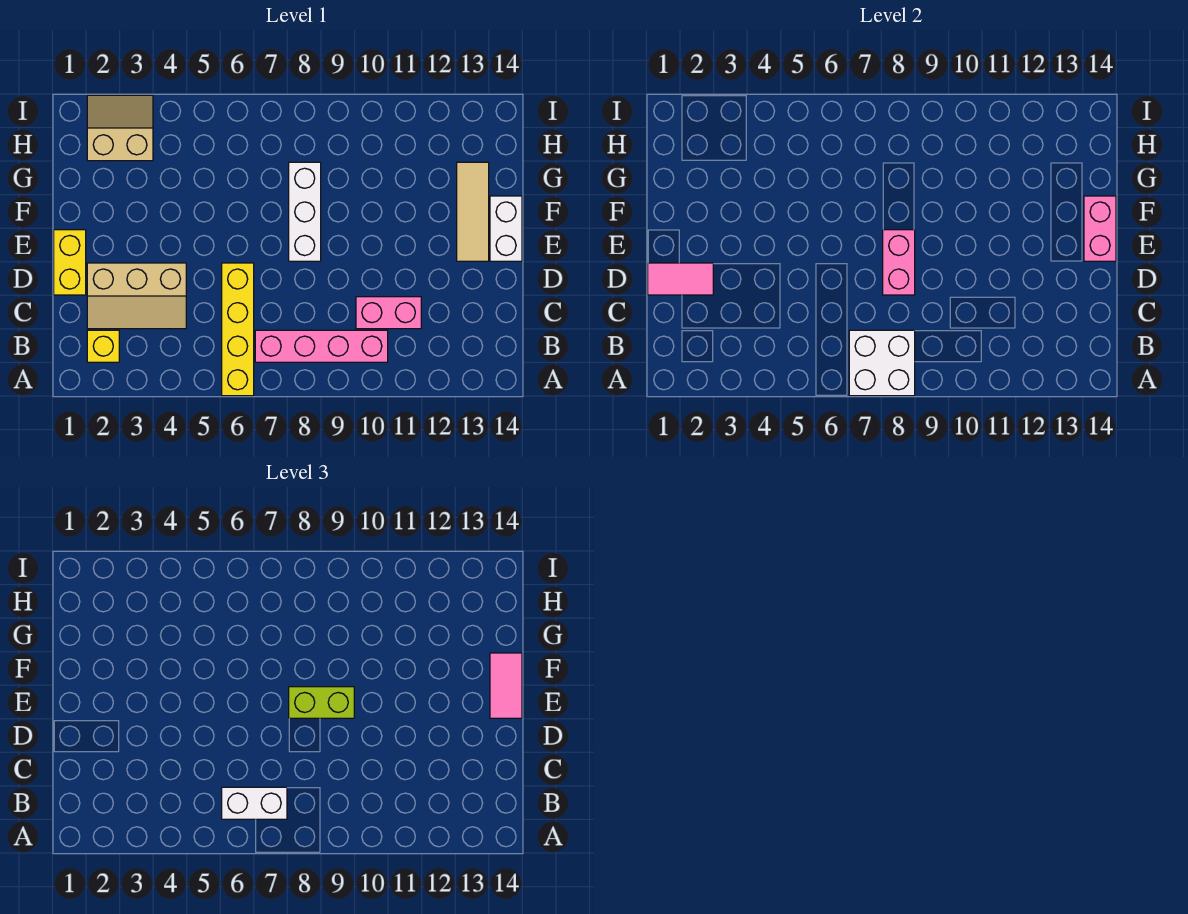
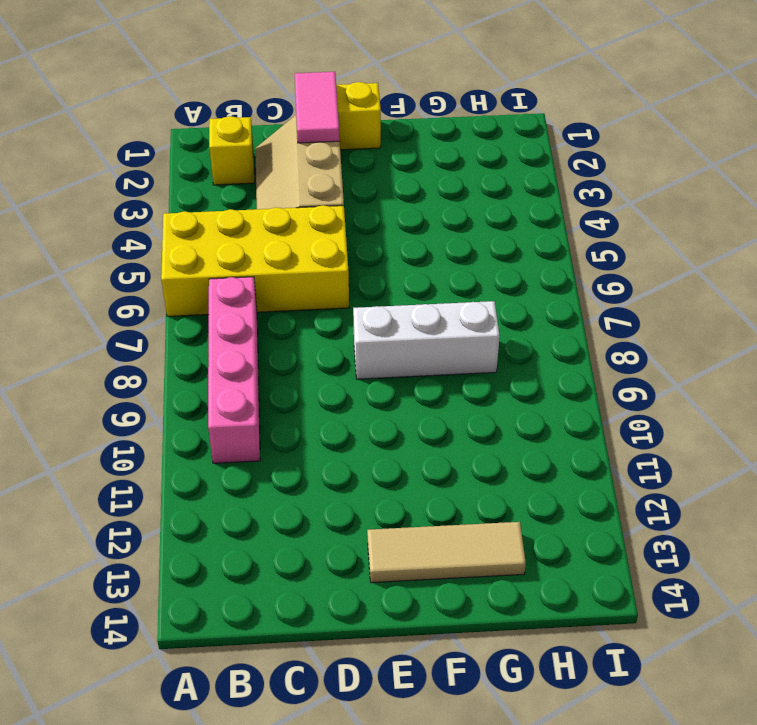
yellow brick A5:D6 level 1 -> yellow brick A6:D6 level 1
none -> pink brick C10:C11 level 1
none -> white brick E14:F14 level 1
none -> tan slope H2:I3 level 1 top H

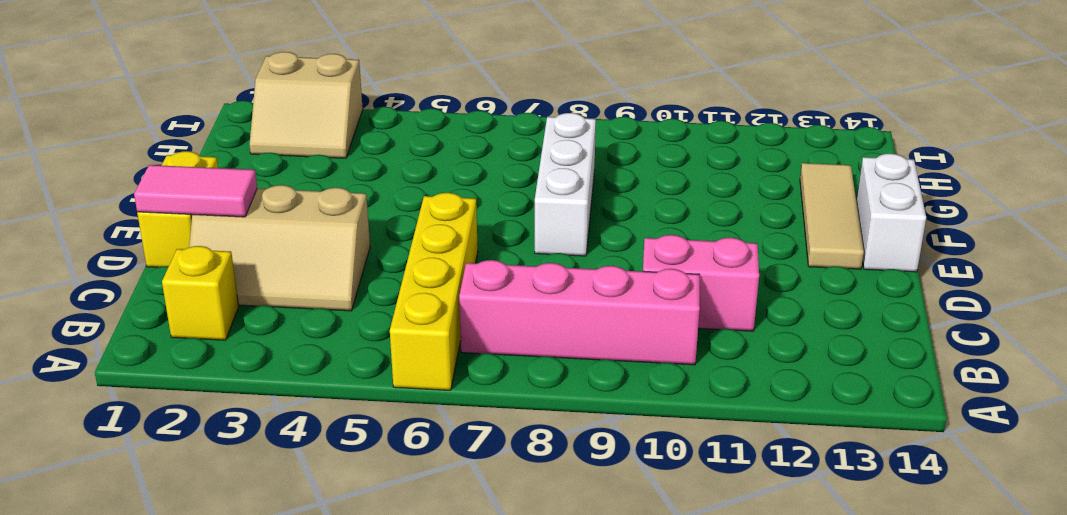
tan slope H2:I3 level 1 top I -> tan slope H2:I3 level 1 top H
none -> white brick A7:B8 level 2
none -> pink brick D8:E8 level 2
none -> pink brick E14:F14 level 2

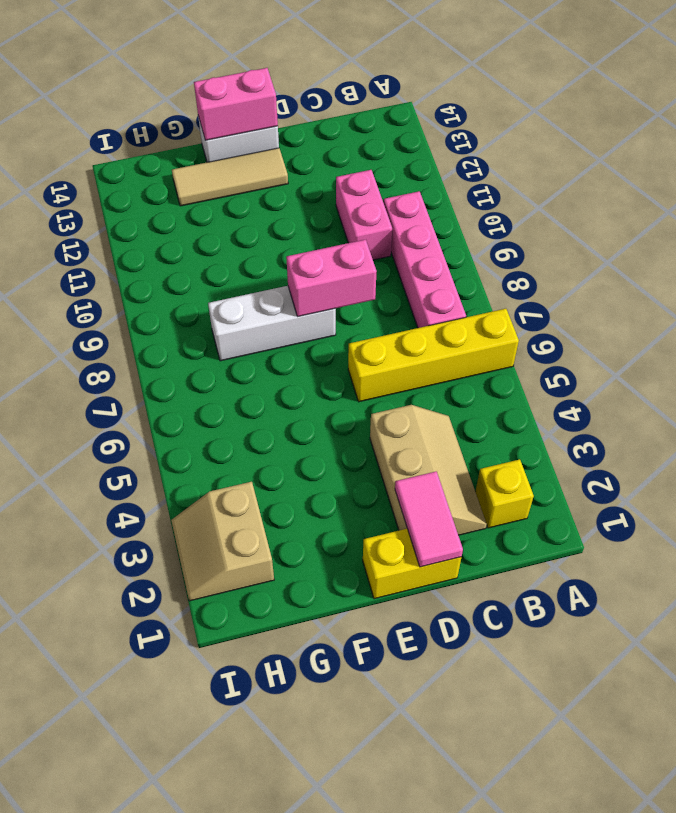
none -> white brick A7:B8 level 2
none -> white brick B6:B7 level 3
none -> lime brick E8:E9 level 3

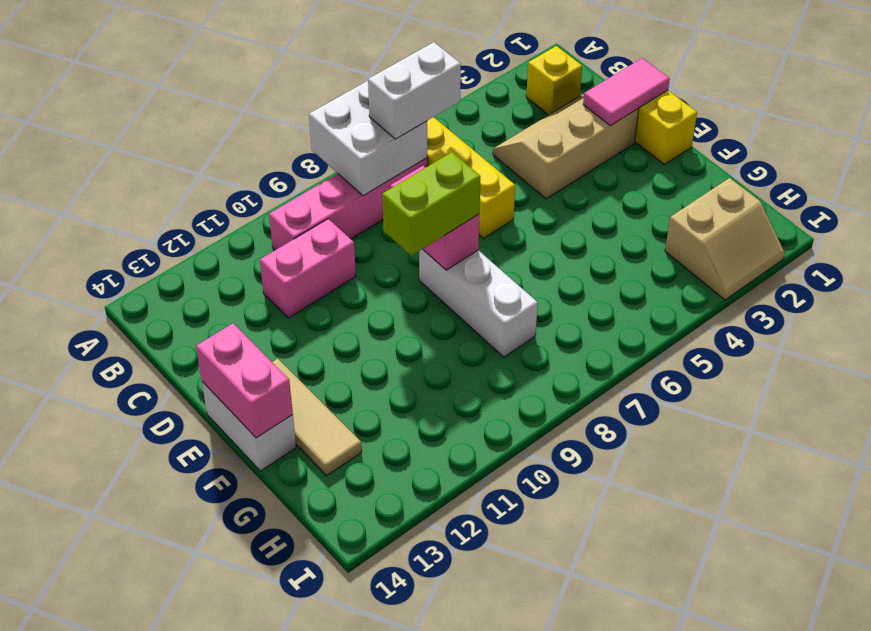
none -> pink tile E14:F14 level 3

